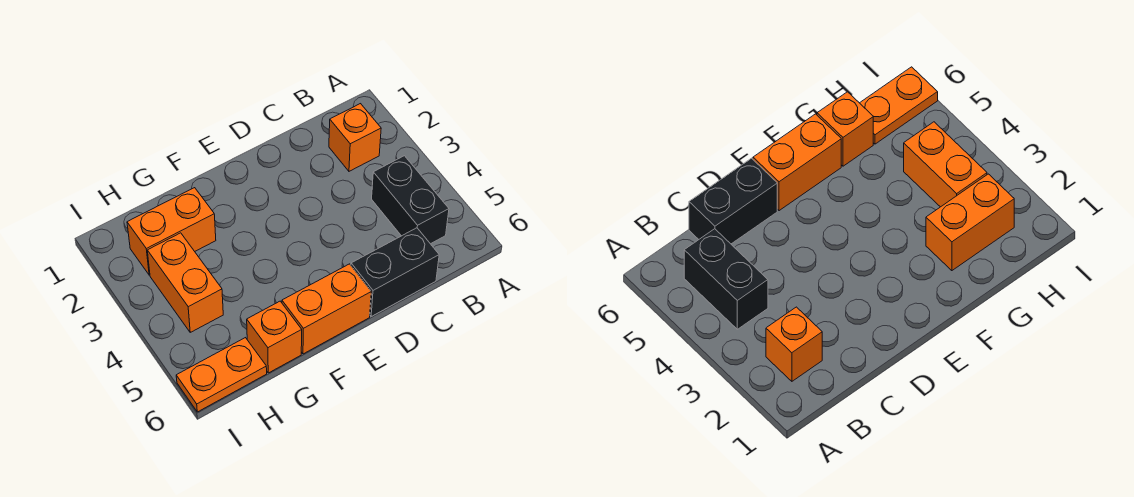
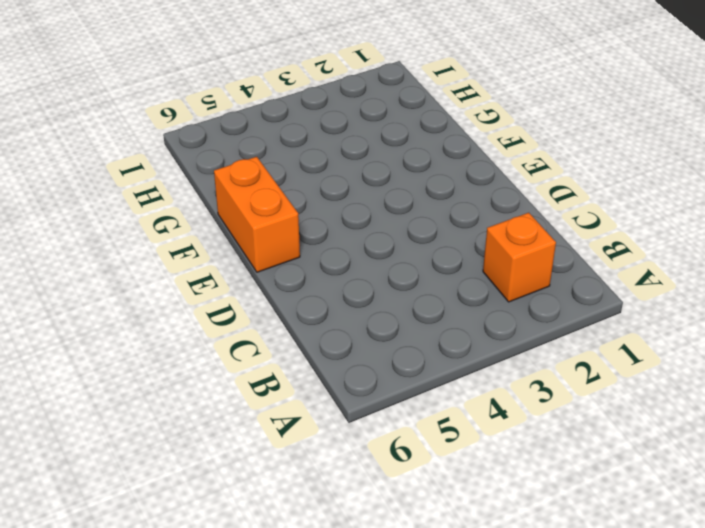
none -> black brick B4:B5 level 1
none -> black brick C6:D6 level 1

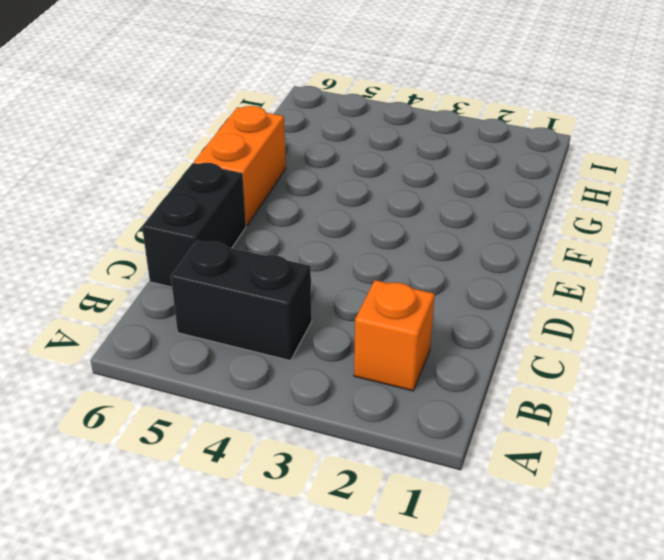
none -> orange brick G2:H2 level 1
none -> orange brick G6 level 1

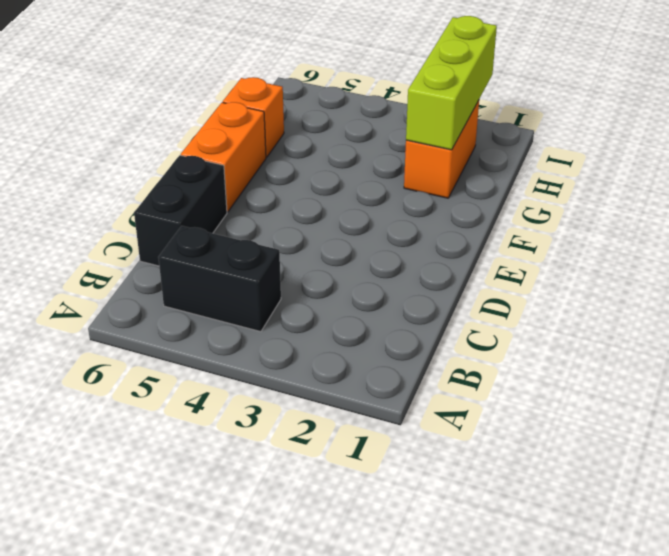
lime brick G2:I2 level 2 -> none
none -> orange brick B2 level 1
none -> orange brick H3:H4 level 1

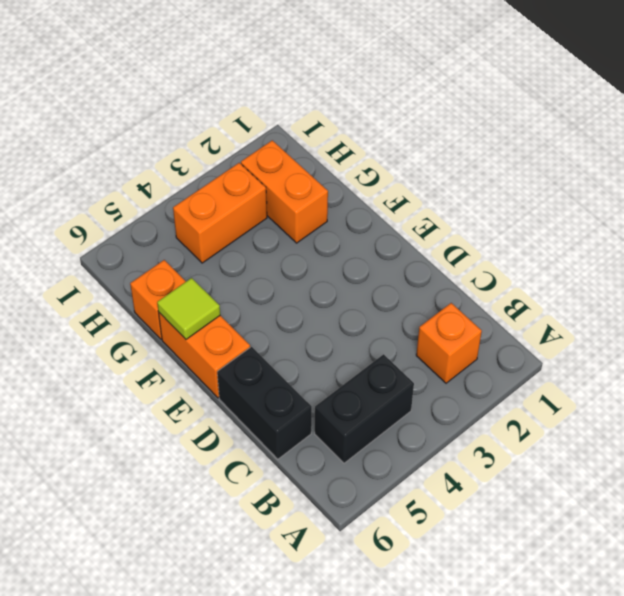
lime tile F6 level 2 -> none
none -> orange plate H6:I6 level 1

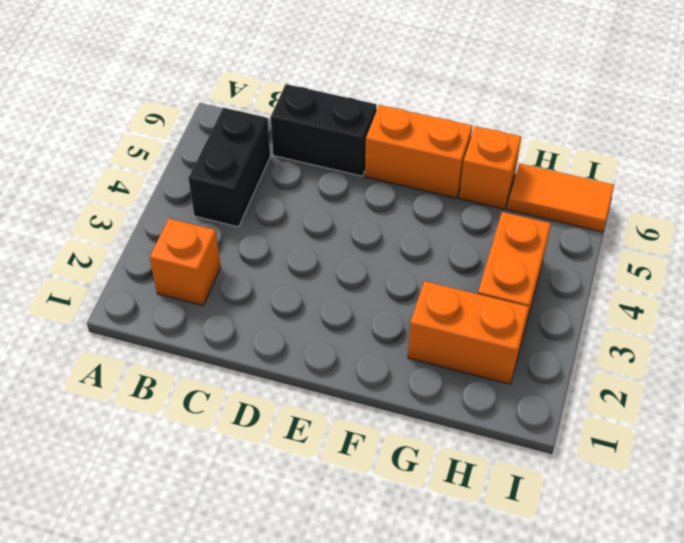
orange tile H6:I6 level 1 -> orange plate H6:I6 level 1

